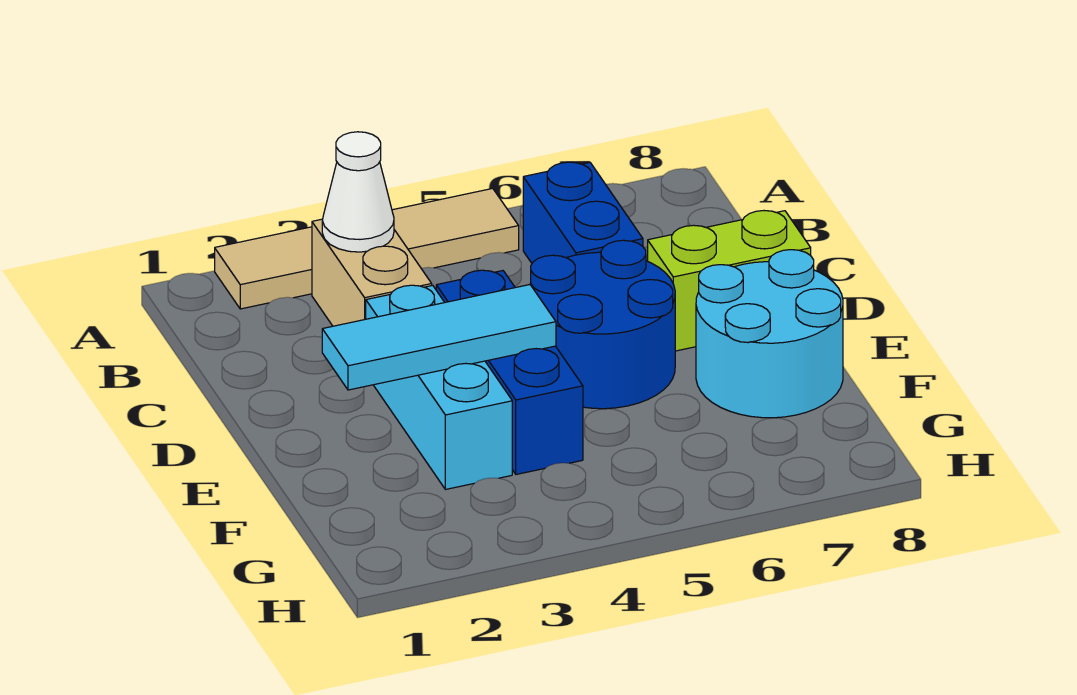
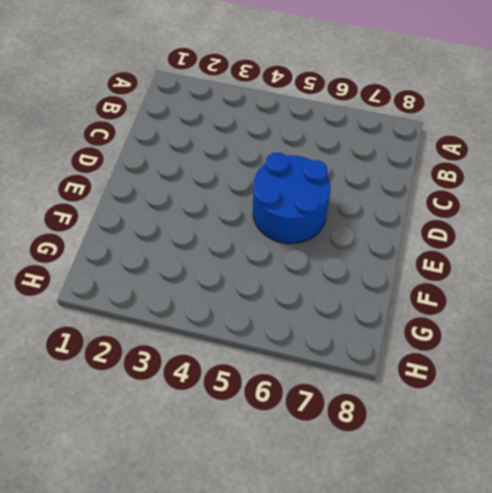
none -> tan tile A2:A5 level 1
none -> tan brick B3:C3 level 1

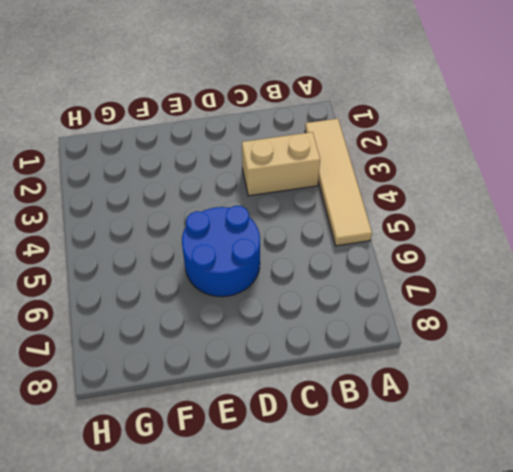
none -> blue brick B6:C6 level 1
none -> cyan brick D3:F3 level 1

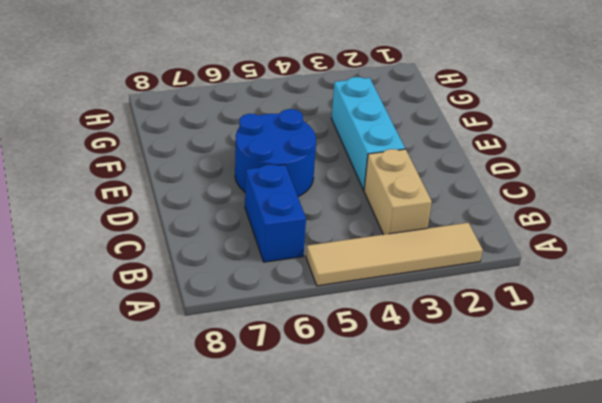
none -> blue brick D4:F4 level 1
none -> lime brick D7:D8 level 1

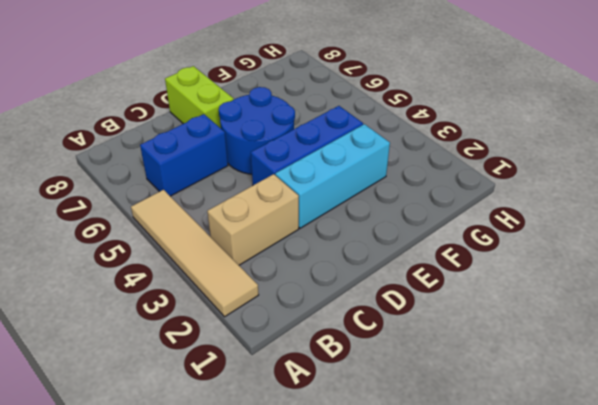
none -> cyan round brick E7:F8 level 1
none -> white cone B3 level 2

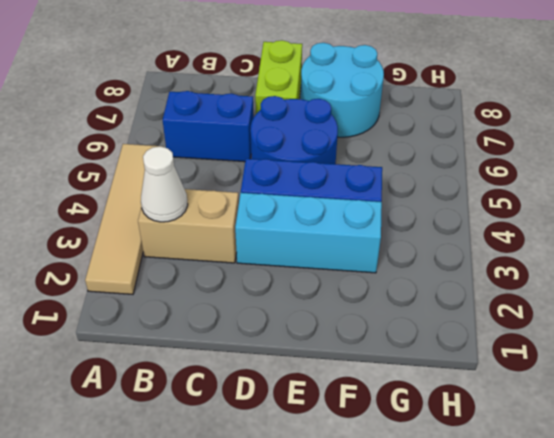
none -> cyan tile E2:E4 level 2

